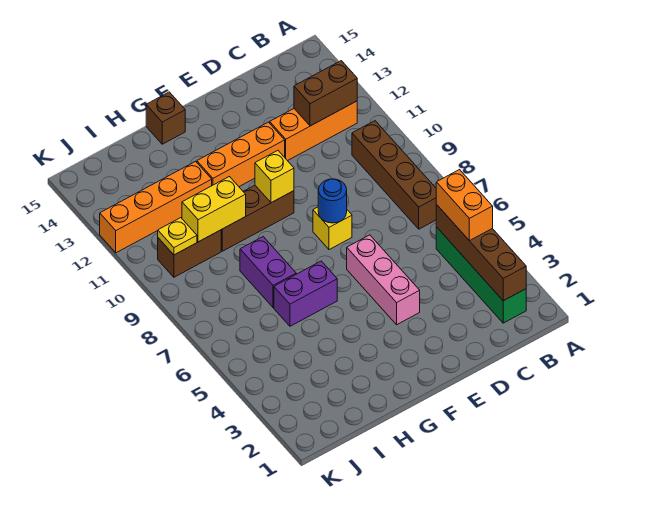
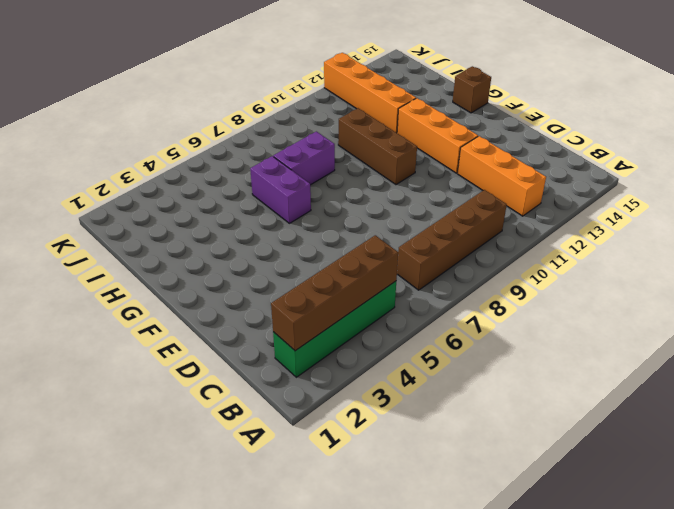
none -> pink brick E4:E6 level 1
none -> yellow brick E8 level 1
none -> brown brick I10:J10 level 1

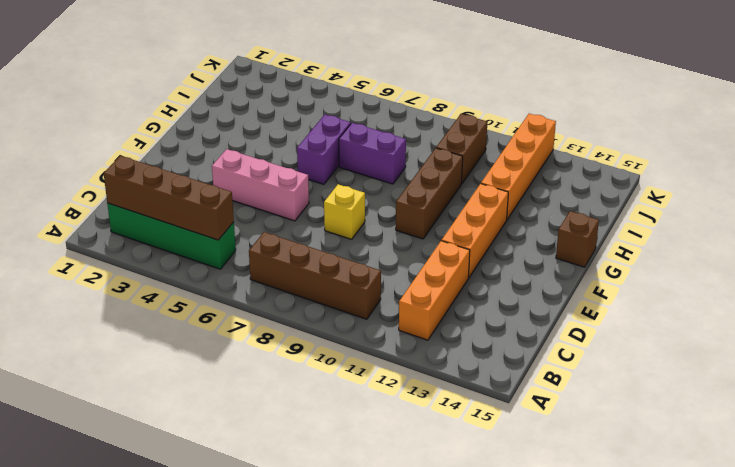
none -> brown brick B12:C12 level 2
none -> blue round brick E8 level 2
none -> yellow brick F10 level 2

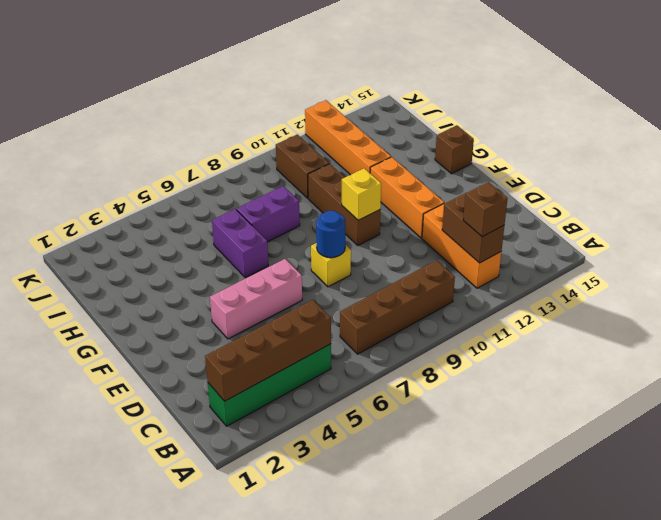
brown brick B12 level 3 -> none
none -> yellow brick H10:I10 level 2
none -> yellow plate J10 level 2
none -> orange brick B4:B5 level 3

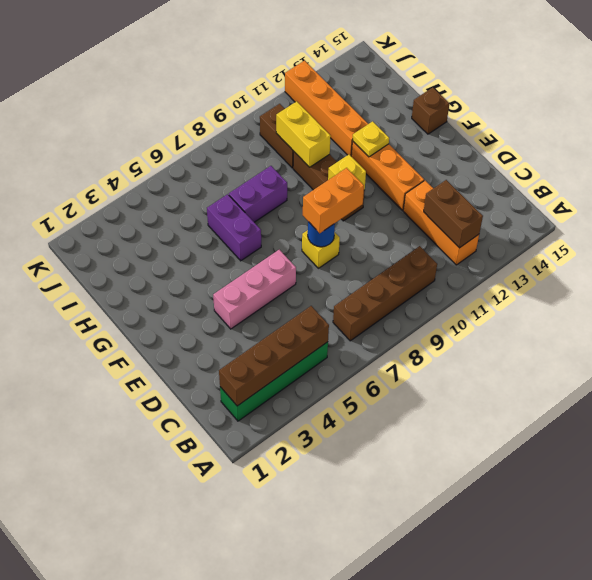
orange brick E8:E9 level 3 -> orange brick B4:B5 level 3
yellow plate G12 level 2 -> yellow plate J10 level 2

